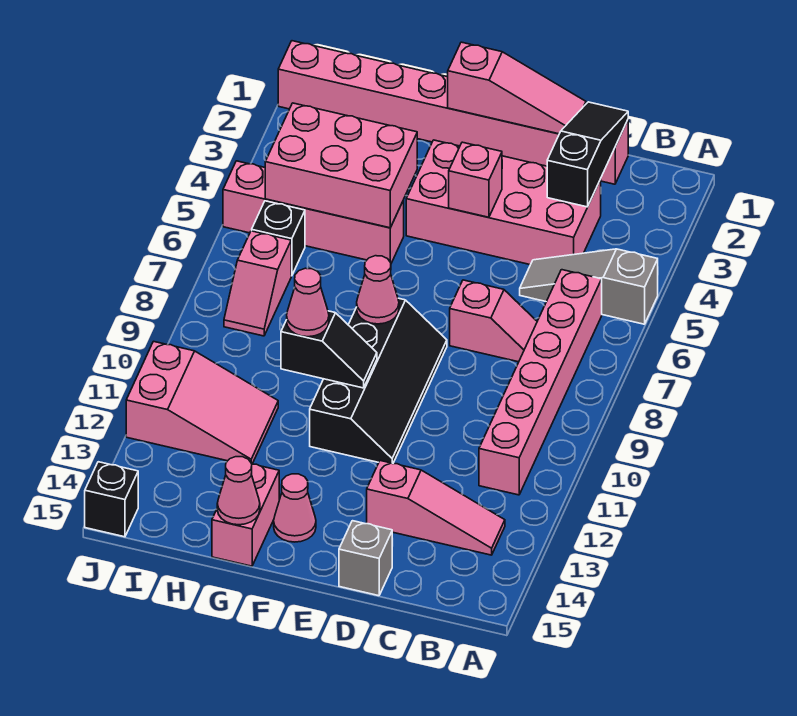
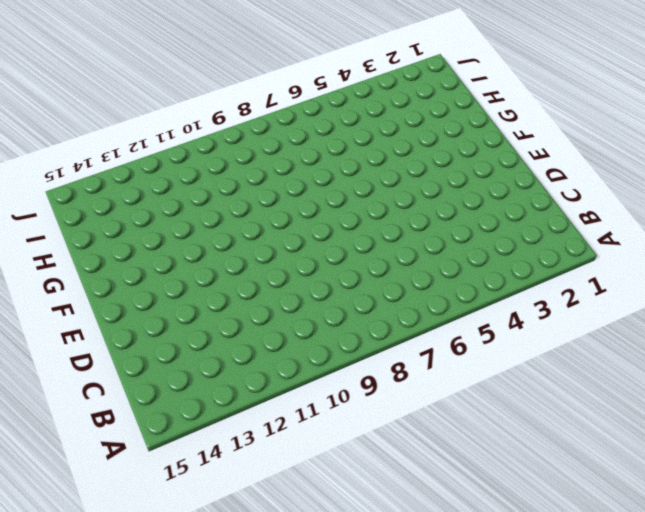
none -> grey slope A5:C5 level 1 top A
none -> pink brick B6:B11 level 1
none -> pink slope B13:D13 level 1 top D

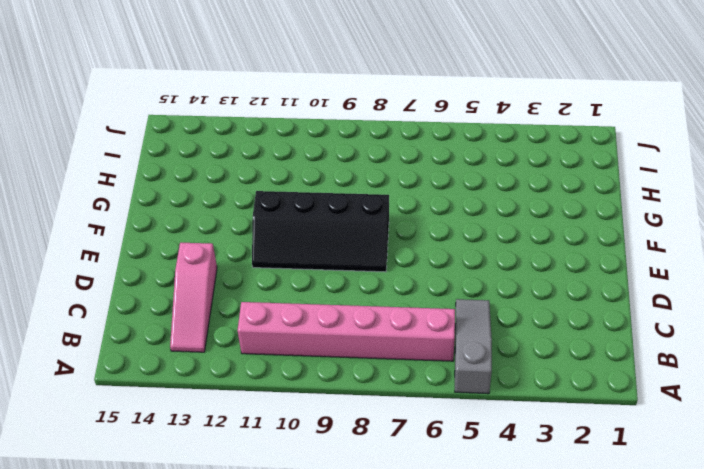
none -> pink brick C1:J1 level 1
none -> pink brick C3:F4 level 1
none -> pink slope C7:D7 level 1 top D

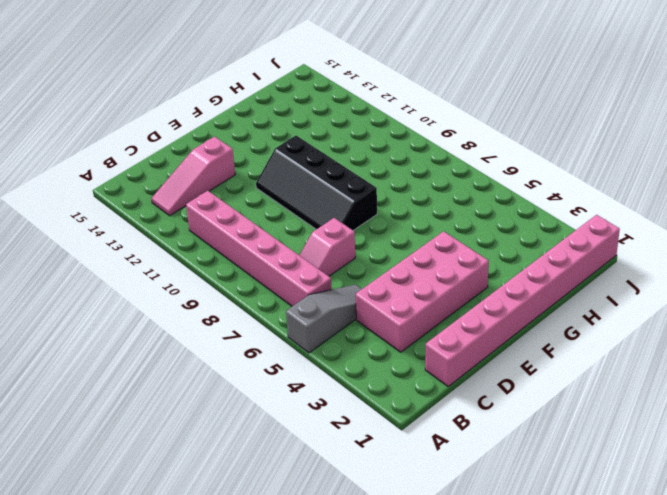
none -> grey brick D15 level 1
none -> pink cone F14 level 1
none -> pink brick G5:J5 level 1

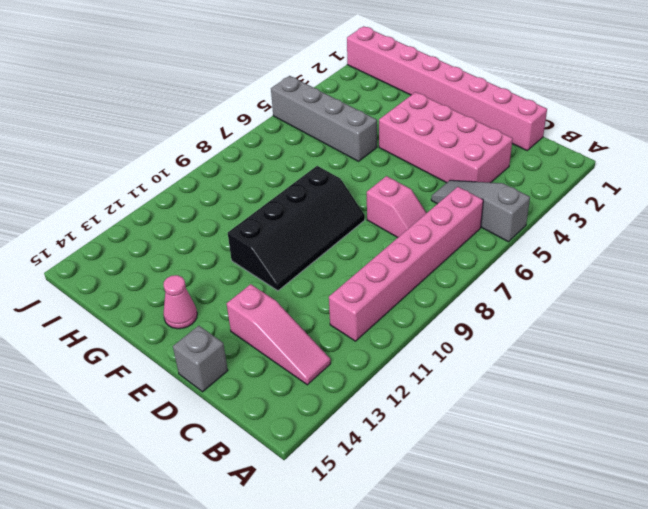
grey brick G5:J5 level 1 -> pink brick G5:J5 level 1
none -> pink brick G14:G15 level 1
none -> pink slope H11:J12 level 1 top J
none -> black brick I6 level 1

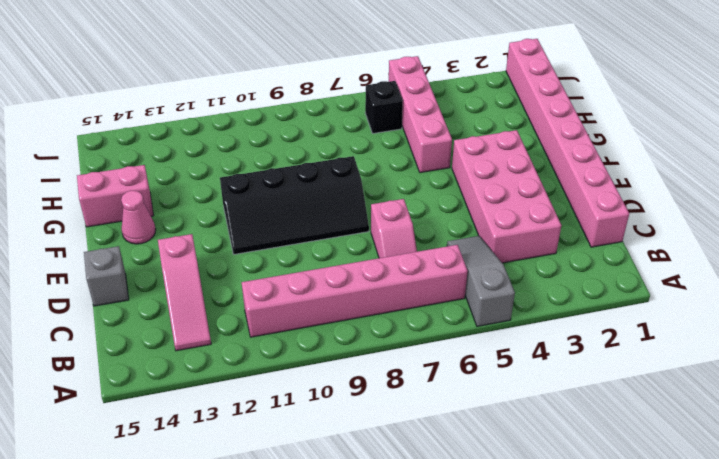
none -> pink slope H11:J12 level 1 top J
none -> pink slope I7:I8 level 1 top 7
none -> black brick J15 level 1

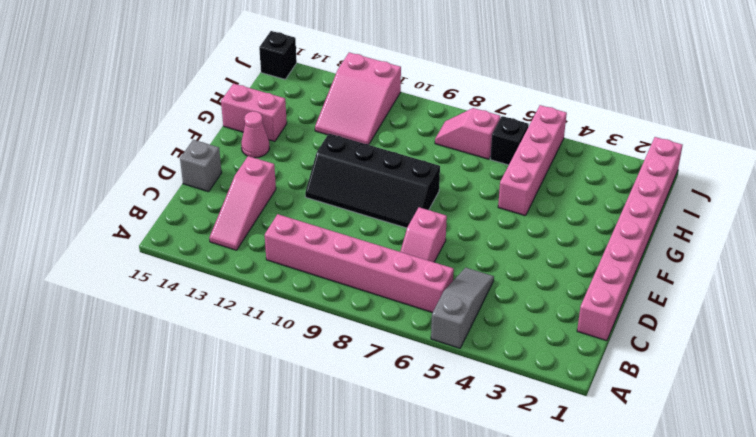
none -> pink brick C3:F4 level 1
none -> black slope C1:C3 level 2 top 3
none -> pink slope D1:F1 level 2 top F

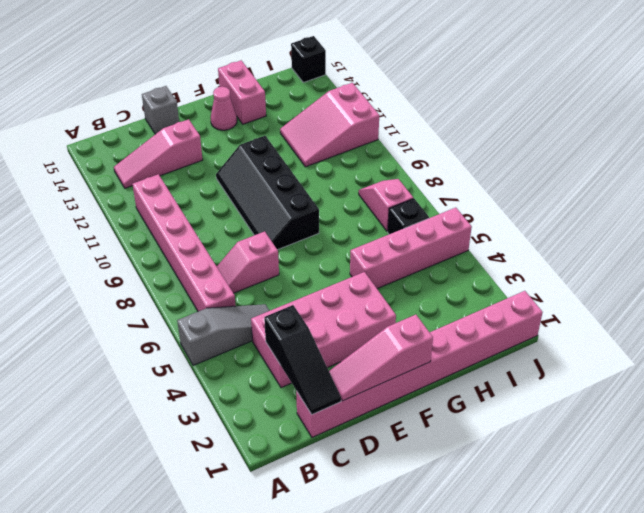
none -> pink brick E4 level 2
none -> pink cone F8 level 2
none -> black slope F10:G10 level 2 top G

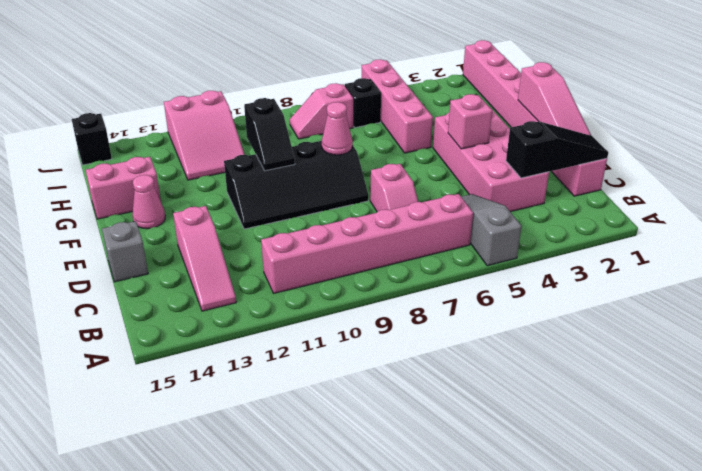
none -> pink brick G4:I5 level 2
none -> pink cone G15 level 2
none -> pink cone G10 level 3

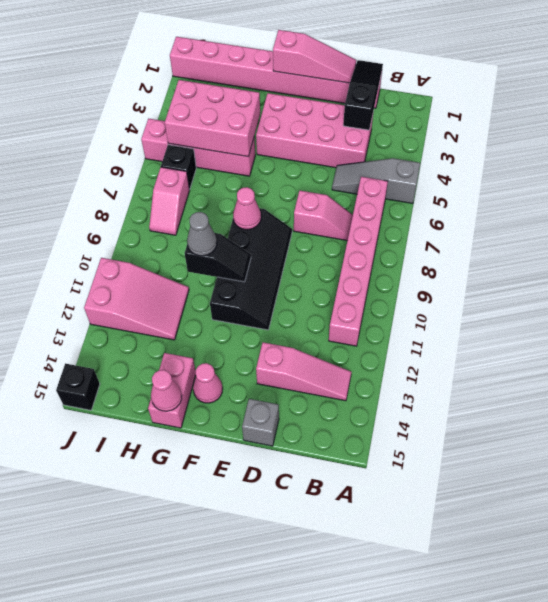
grey cone G10 level 3 -> pink cone G10 level 3
none -> pink brick E4 level 2

